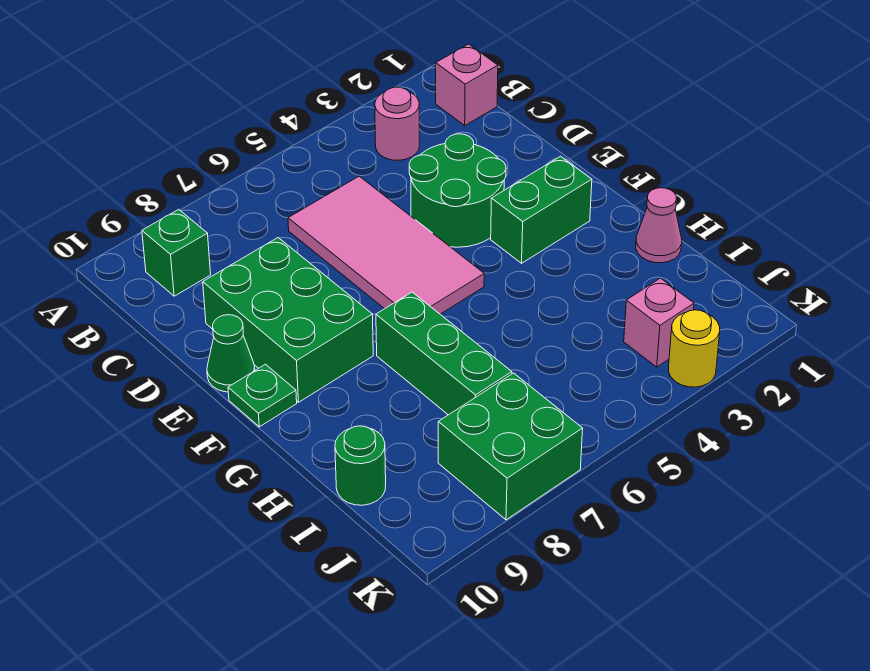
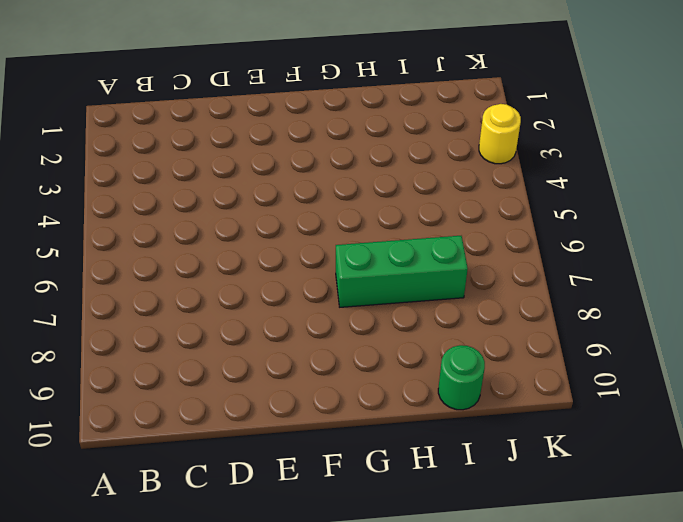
none -> pink brick B1 level 1
none -> pink round brick B3 level 1
none -> green brick B9 level 1

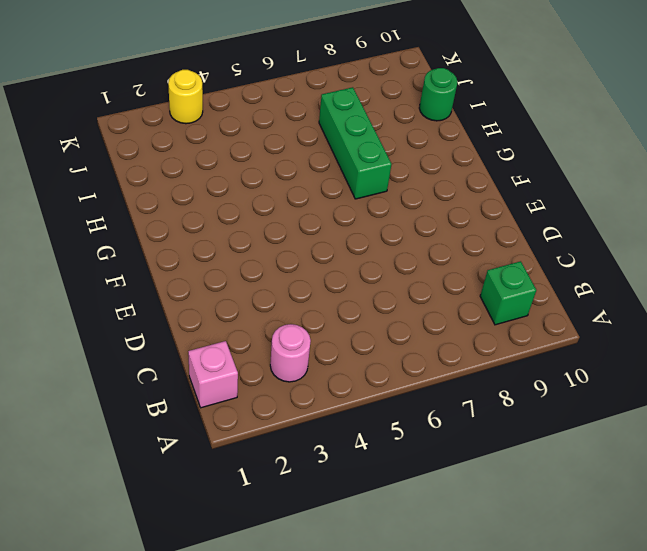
none -> pink tile C5:F6 level 1
none -> green round brick D3:E4 level 1
none -> green brick D8:F9 level 1

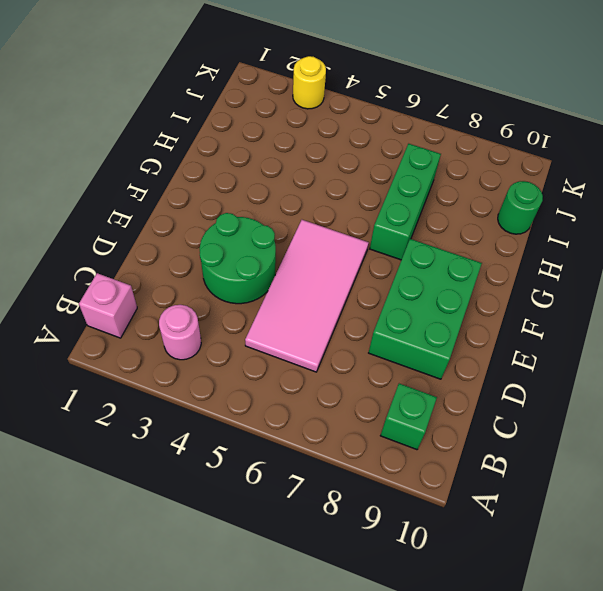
none -> green cone E10 level 1
none -> green brick F2:F3 level 1
none -> green plate F10 level 1

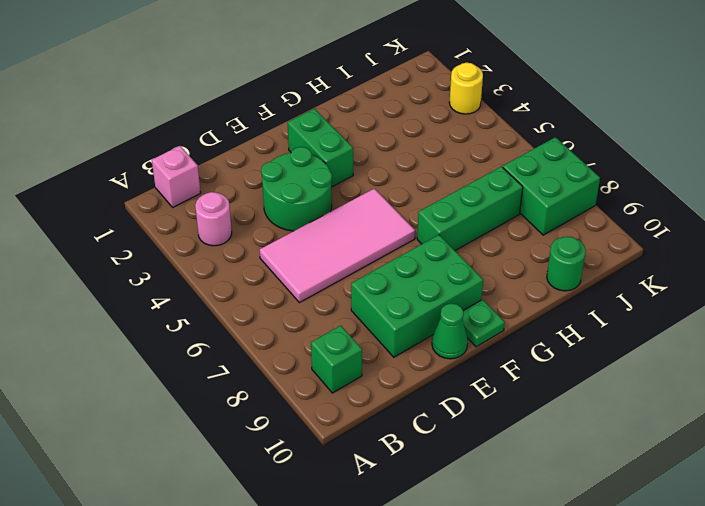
none -> pink cone H1 level 1
none -> pink brick J3 level 1

